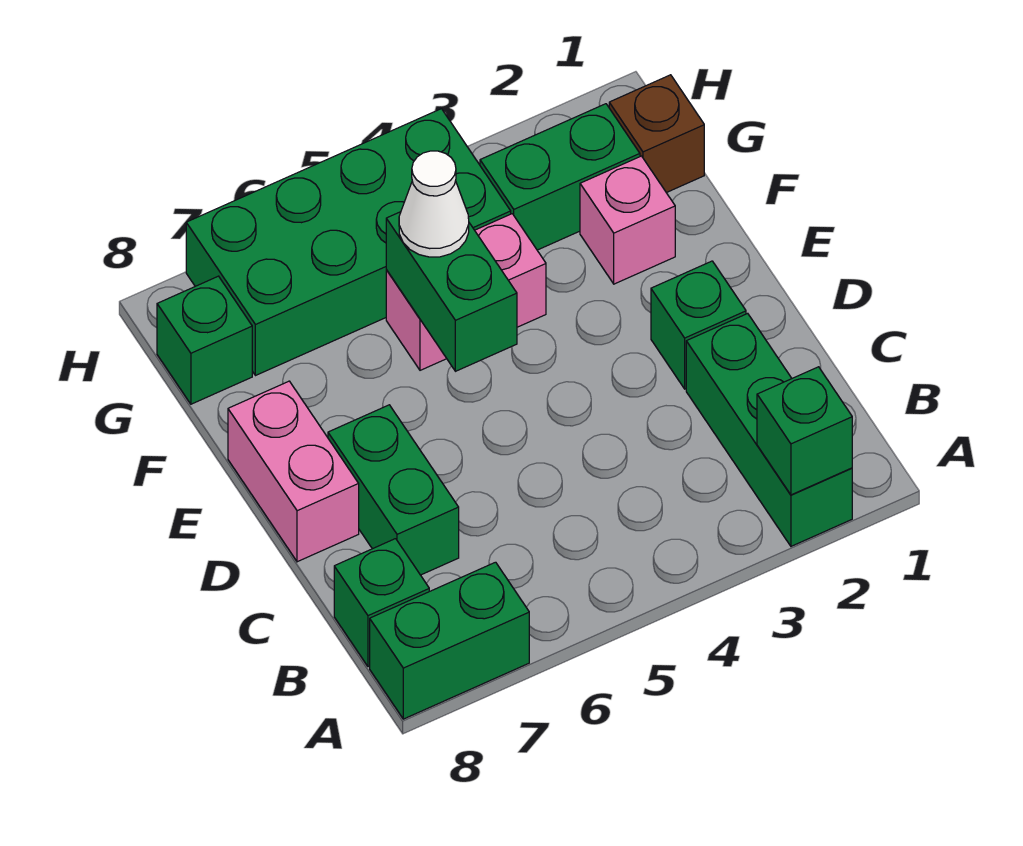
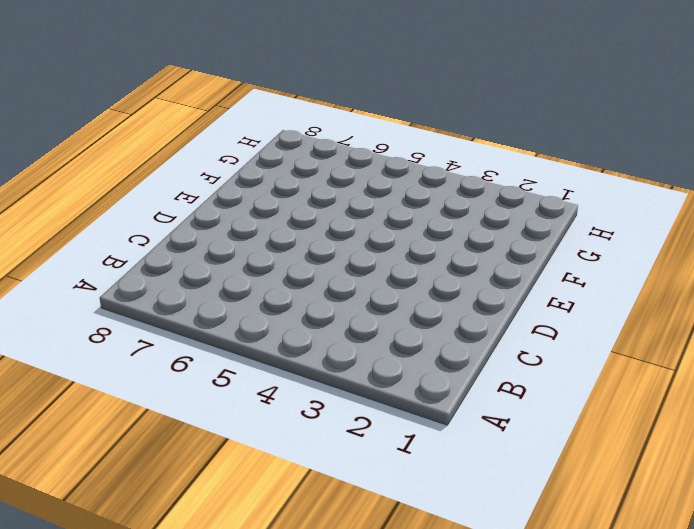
none -> green brick A2:C2 level 1
none -> green brick A7:A8 level 1
none -> green brick B8 level 1

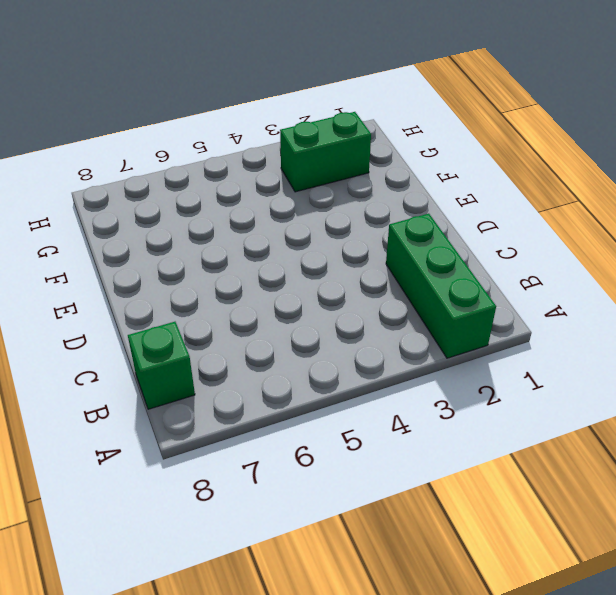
none -> green brick A7:A8 level 1
none -> green brick C7:D7 level 1
none -> green brick D2 level 1

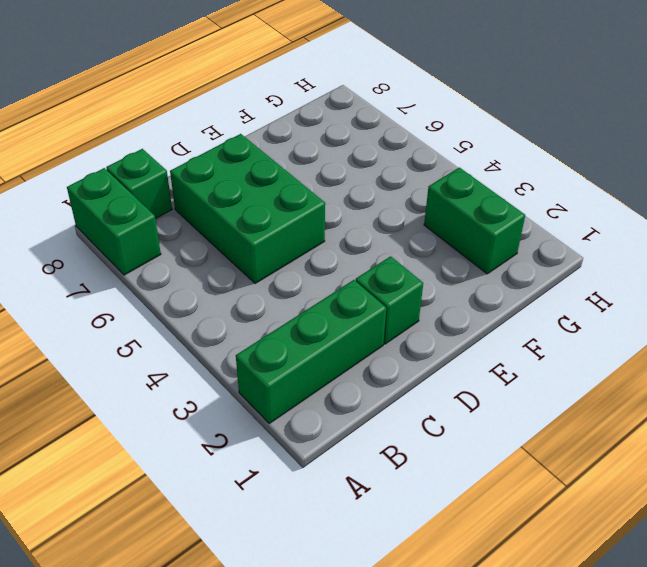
green brick C5:D7 level 1 -> green brick C7:D7 level 1
none -> pink brick D8:E8 level 1
none -> pink brick F2 level 1
none -> pink brick F4:F5 level 1

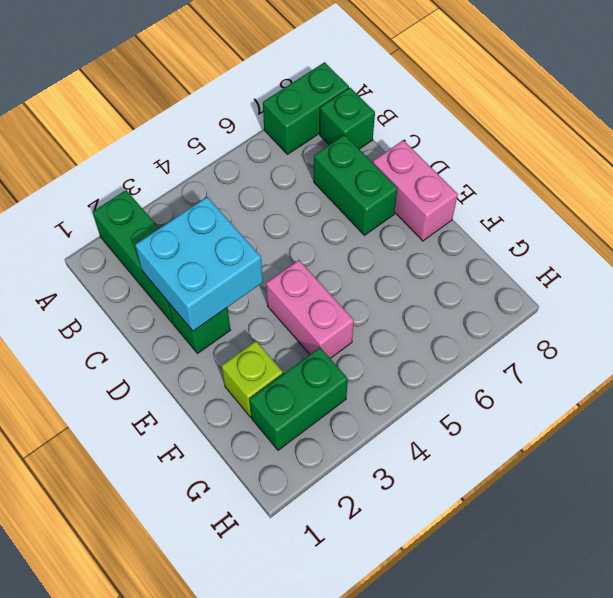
cyan brick C2:D3 level 2 -> none
pink brick E4:F4 level 1 -> pink brick F4:F5 level 1
lime brick F2 level 1 -> pink brick F2 level 1
none -> brown brick G1 level 1
none -> green brick G4:H7 level 1
none -> green brick G8 level 1

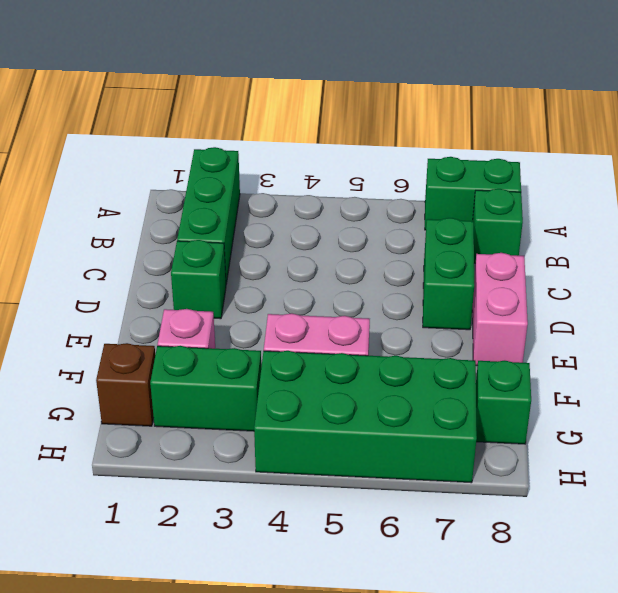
none -> green brick A2 level 2
none -> green brick E5:F5 level 2
none -> white cone F5 level 3

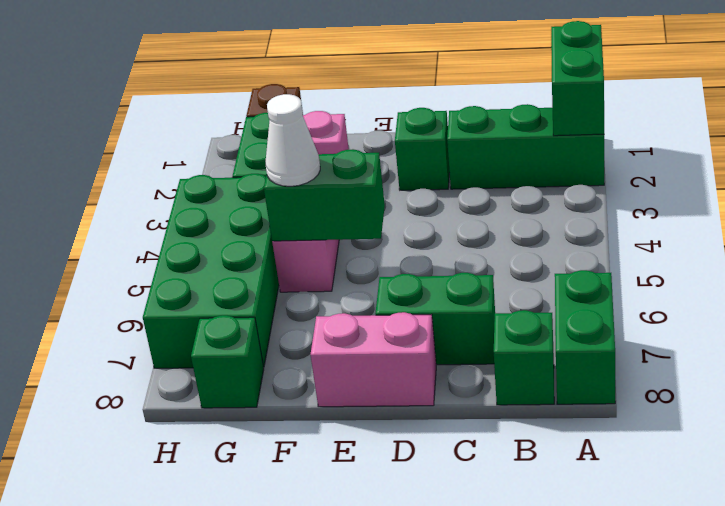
green brick A1:A2 level 2 -> green brick A2 level 2

